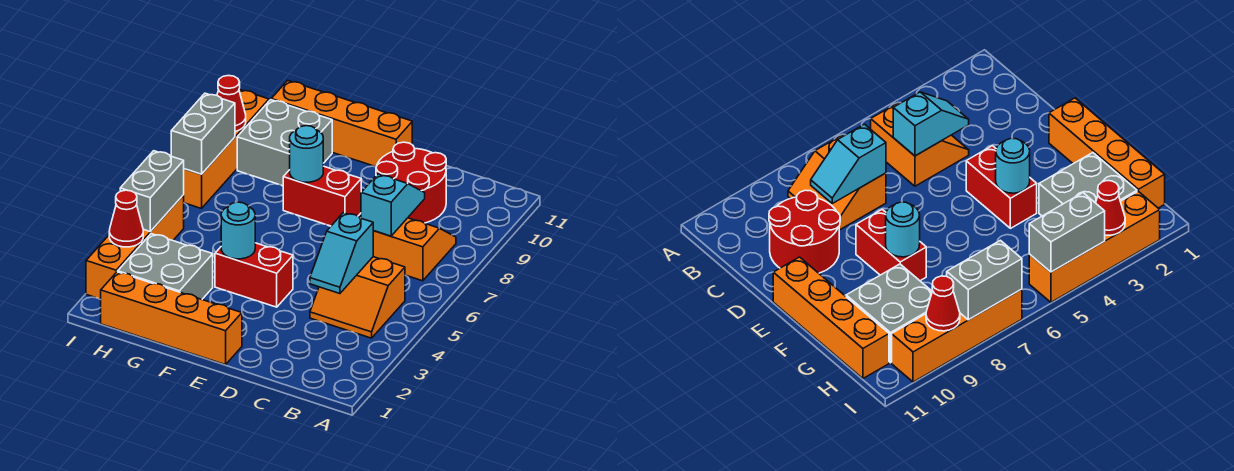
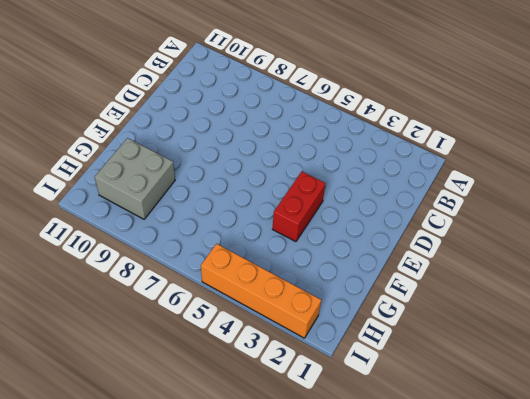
none -> orange slope B4:C5 level 1 top 5
none -> orange slope B7:C8 level 1 top 7
none -> red round brick C9:D10 level 1

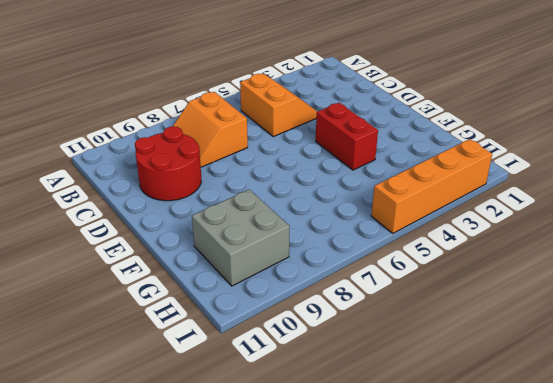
none -> orange brick E1:H1 level 1
none -> red brick E8:F8 level 1
none -> orange brick E11:H11 level 1

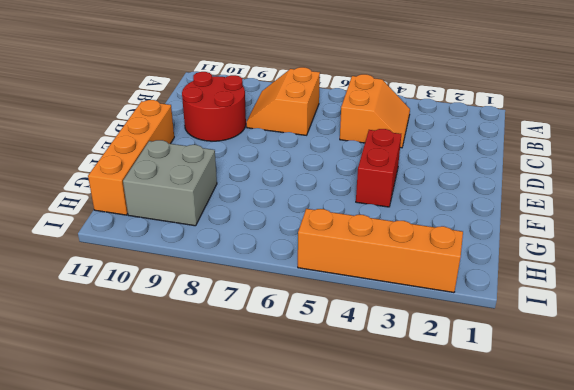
none -> orange brick E1:H1 level 1
none -> red brick E8:F8 level 1
none -> grey brick G2:H3 level 1

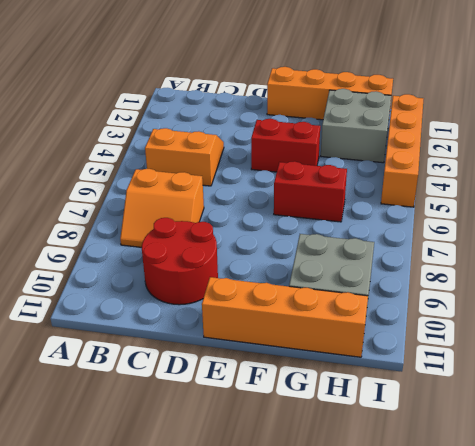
red brick F6:G6 level 1 -> red brick E8:F8 level 1
none -> orange brick I7:I10 level 1
none -> cyan slope C4:C5 level 2 top 5
none -> cyan slope C7:C8 level 2 top 7

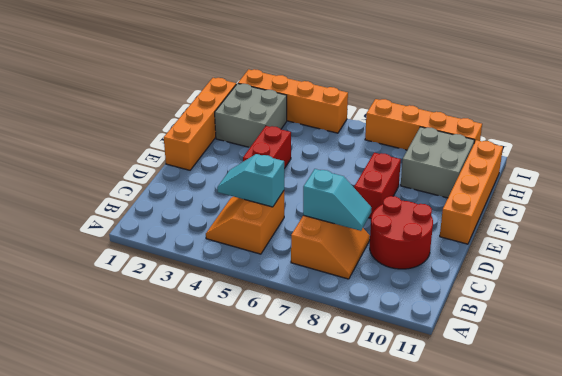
none -> cyan round brick F4 level 2
none -> cyan round brick F8 level 2
none -> red cone I3 level 2

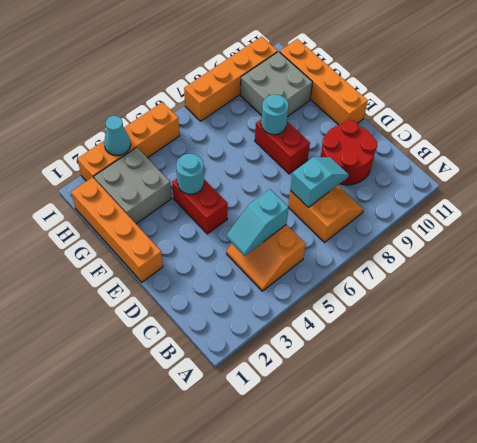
cyan cone I3 level 2 -> red cone I3 level 2
none -> grey brick I4:I5 level 2
none -> grey brick I7:I8 level 2
none -> red cone I9 level 2

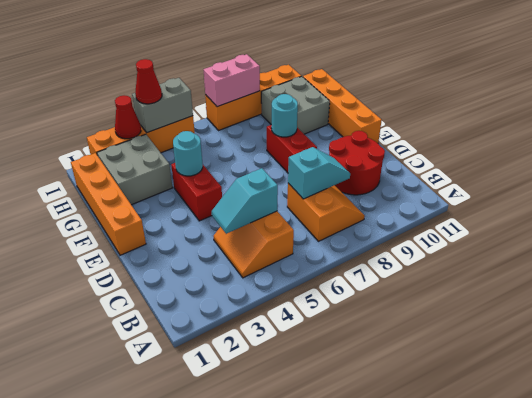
red cone I4 level 3 -> red cone I9 level 2
pink brick I7:I8 level 2 -> grey brick I7:I8 level 2

